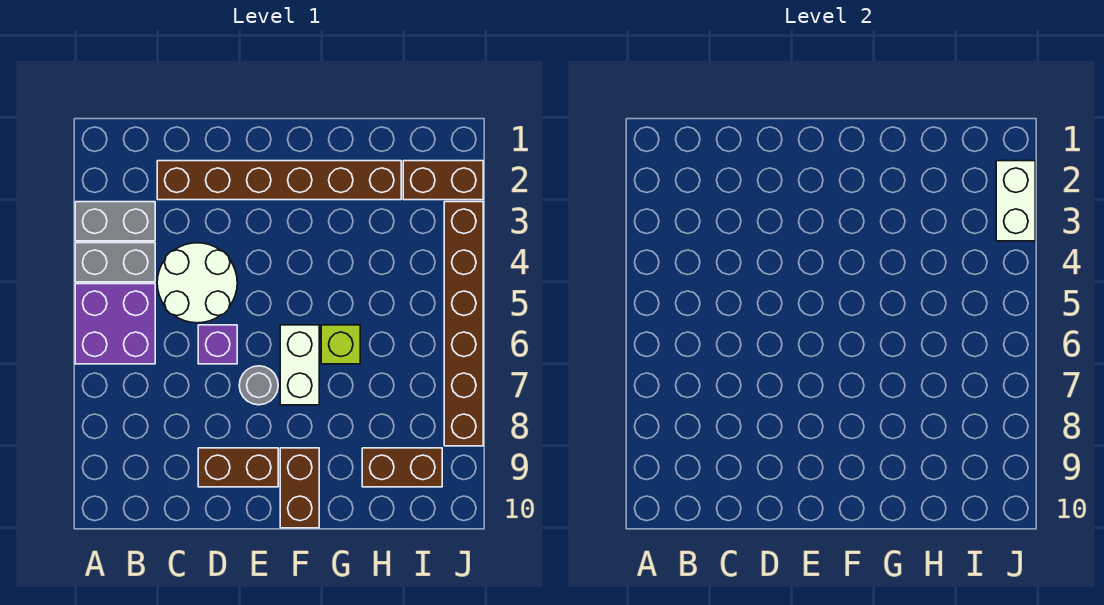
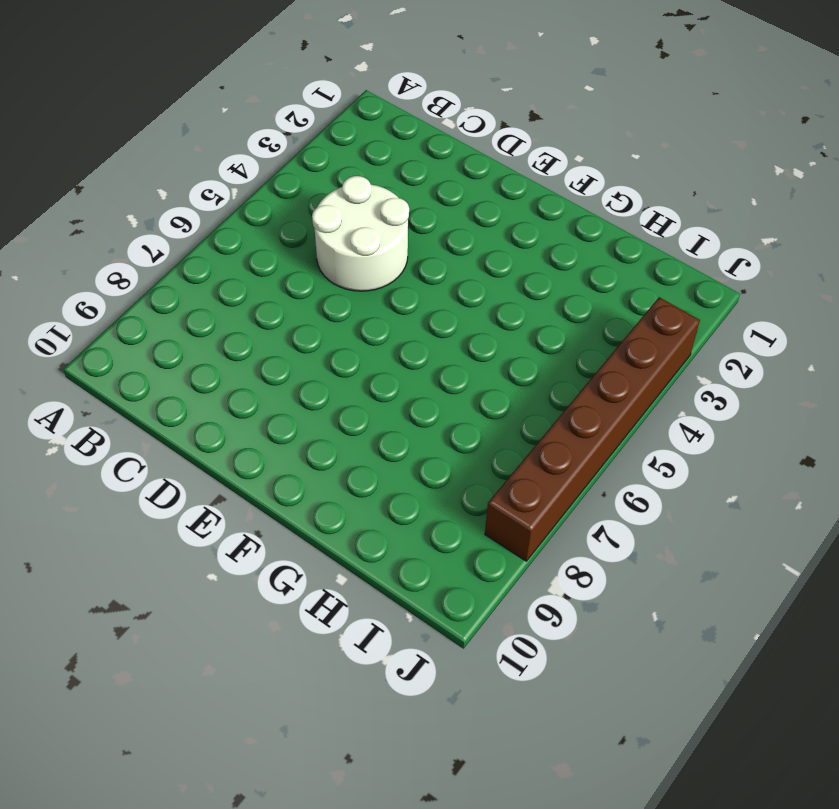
none -> grey brick A3:B3 level 1
none -> grey brick A4:B4 level 1
none -> purple brick A5:B6 level 1

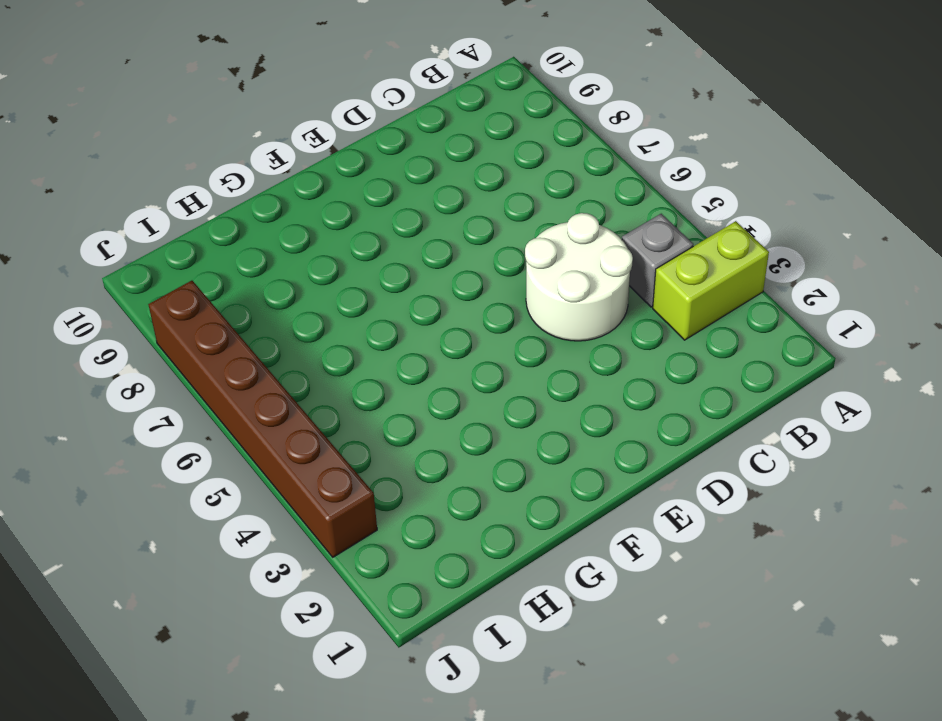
lime brick A3:B3 level 1 -> grey brick A3:B3 level 1
grey brick B4 level 1 -> grey brick A4:B4 level 1
none -> purple brick A5:B6 level 1
none -> brown brick C2:H2 level 1
none -> purple brick D6 level 1

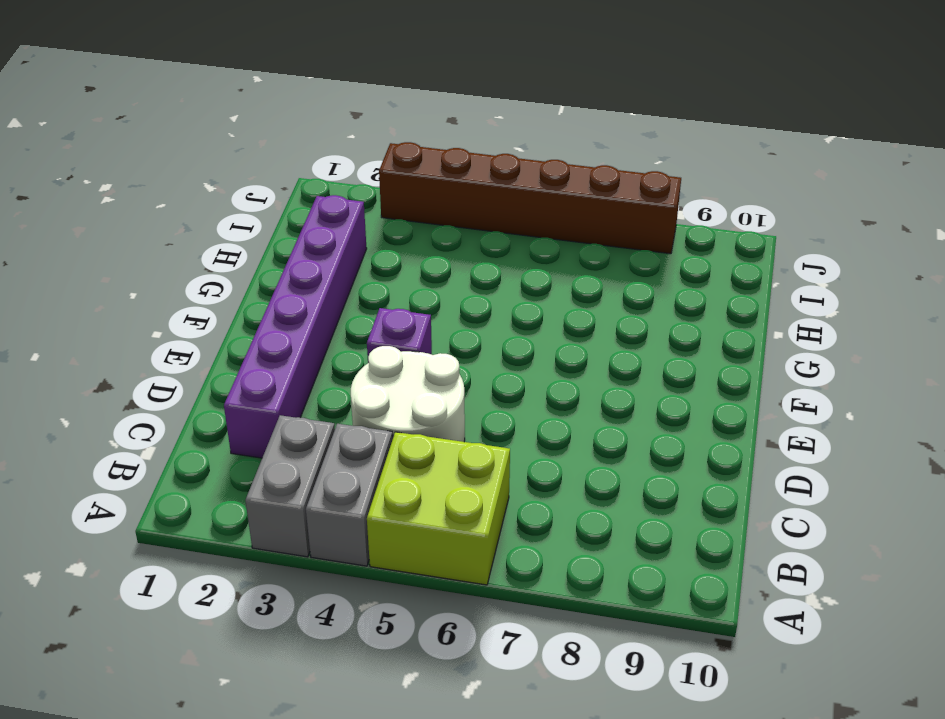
lime brick A5:B6 level 1 -> purple brick A5:B6 level 1
purple brick C2:H2 level 1 -> brown brick C2:H2 level 1
purple brick E4 level 1 -> purple brick D6 level 1
none -> brown brick D9:E9 level 1
none -> grey round brick E7 level 1
none -> white brick F6:F7 level 1

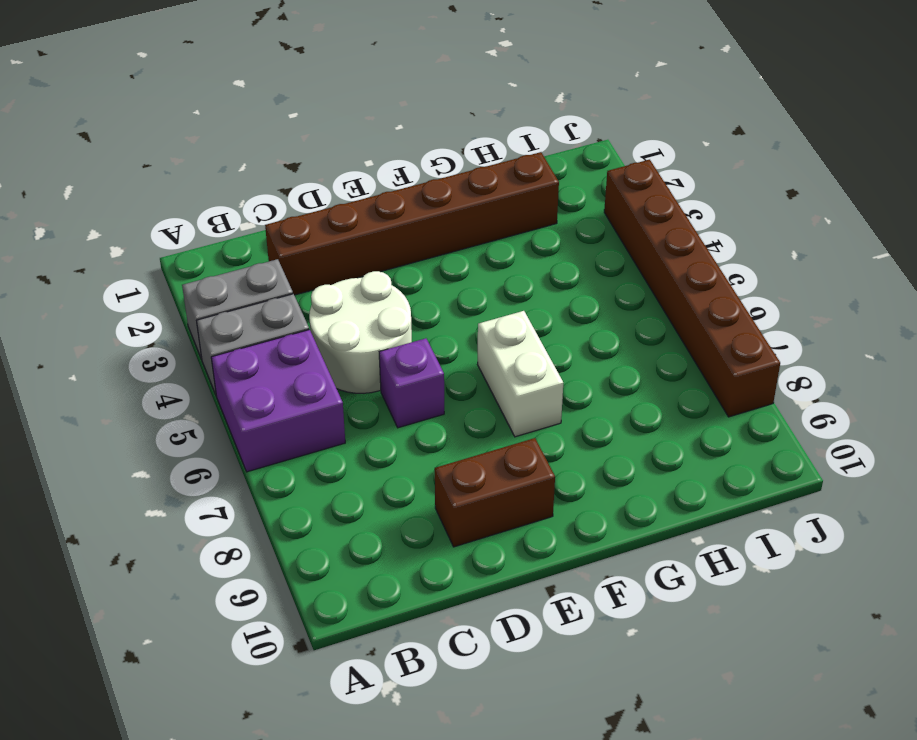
none -> grey round brick E7 level 1
none -> brown brick F9:F10 level 1
none -> lime brick G6 level 1

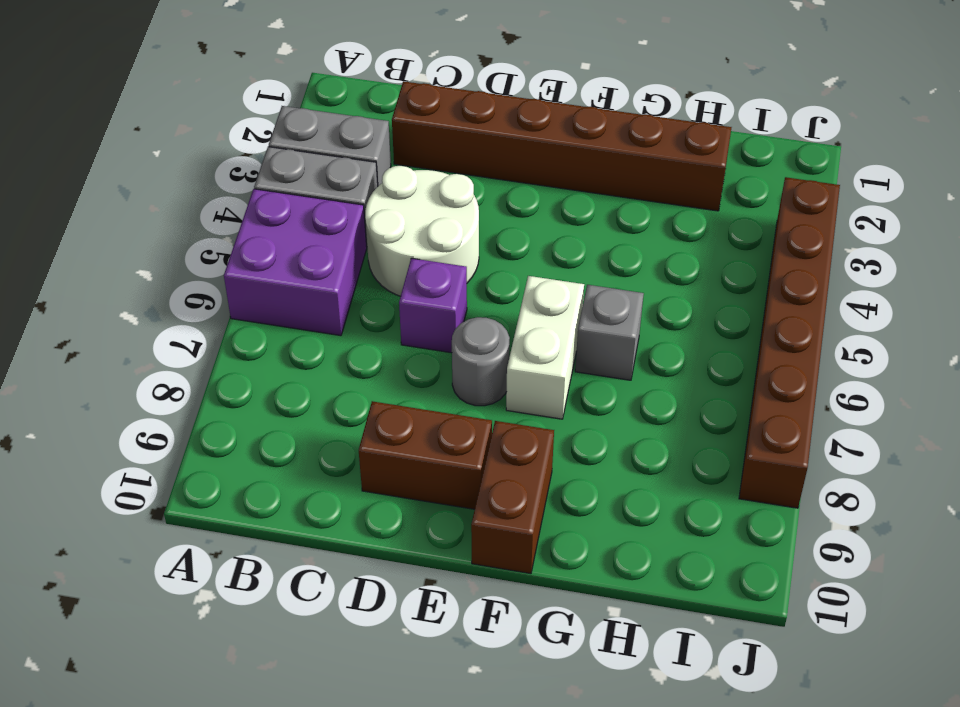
grey brick G6 level 1 -> lime brick G6 level 1
none -> brown brick H9:I9 level 1
none -> brown brick I2:J2 level 1
none -> white brick J2:J3 level 2

